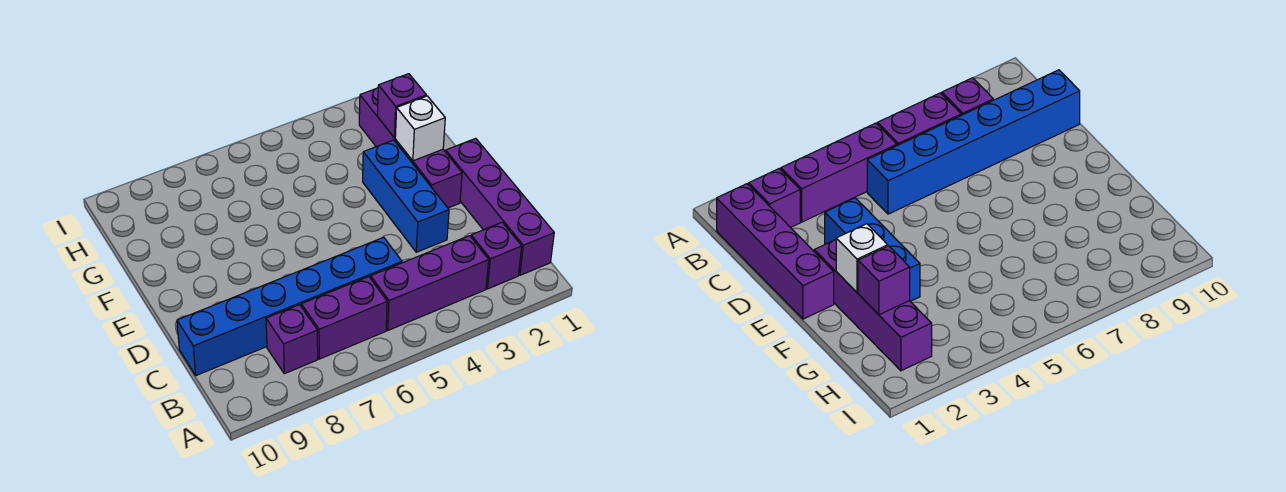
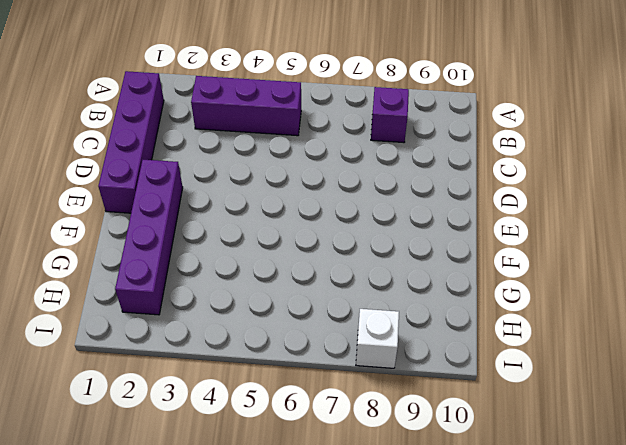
white brick I8 level 1 -> white brick F2 level 2
none -> purple brick B2 level 1
none -> purple brick B6:B7 level 1

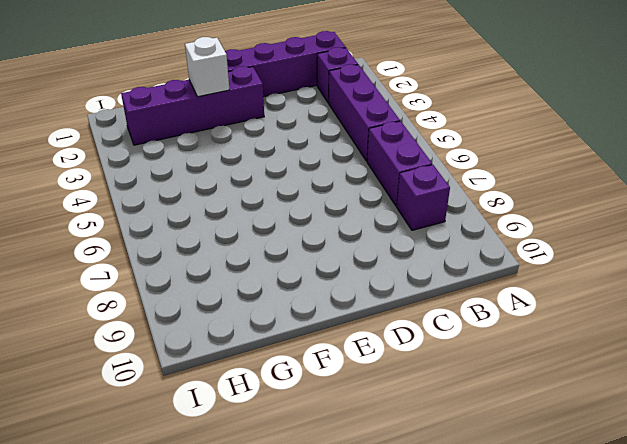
none -> blue brick C5:C10 level 1
none -> blue brick D3:F3 level 1

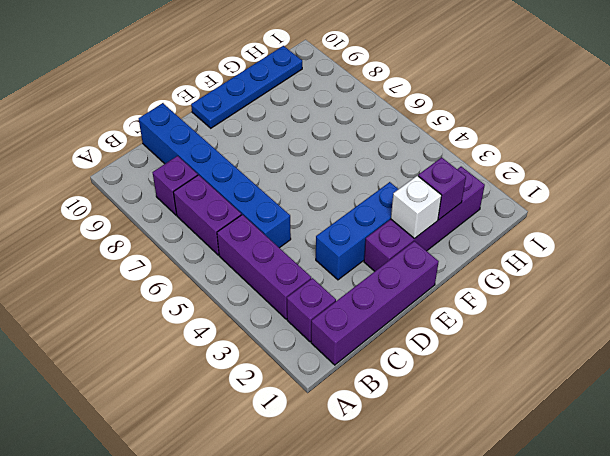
blue plate E10:H10 level 1 -> none

